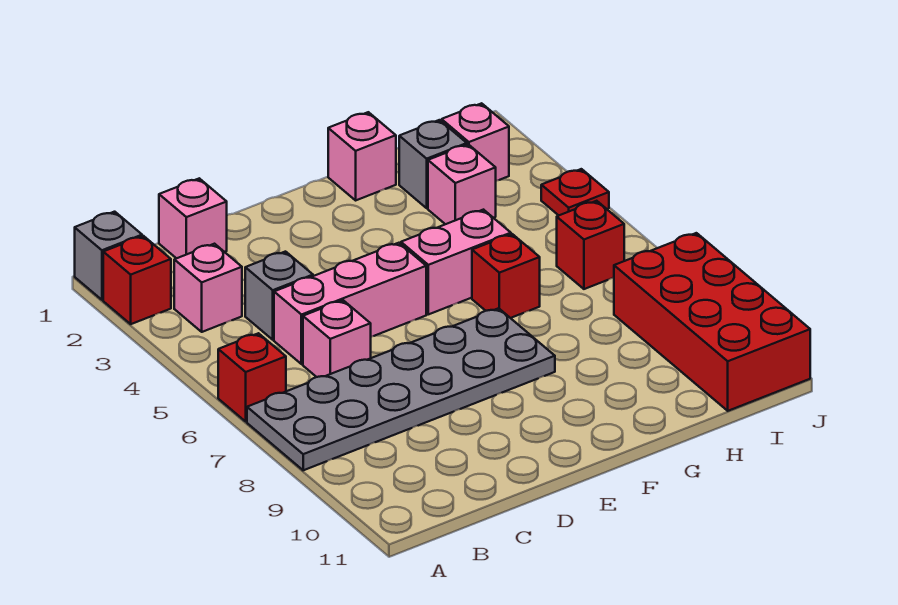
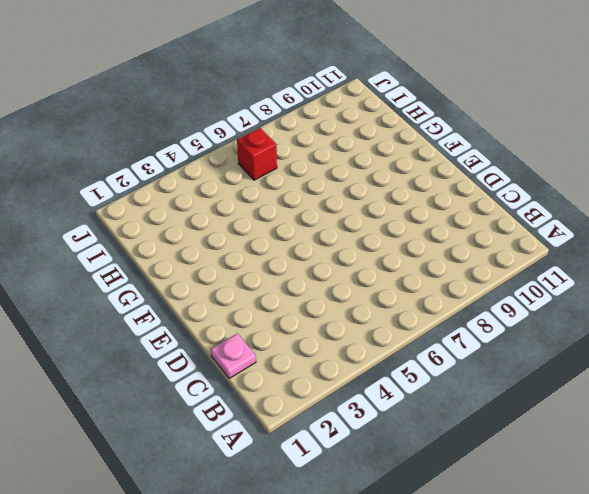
pink plate C1 level 1 -> pink brick C1 level 1
none -> grey brick A1 level 1
none -> red brick A2 level 1
none -> red brick A6 level 1

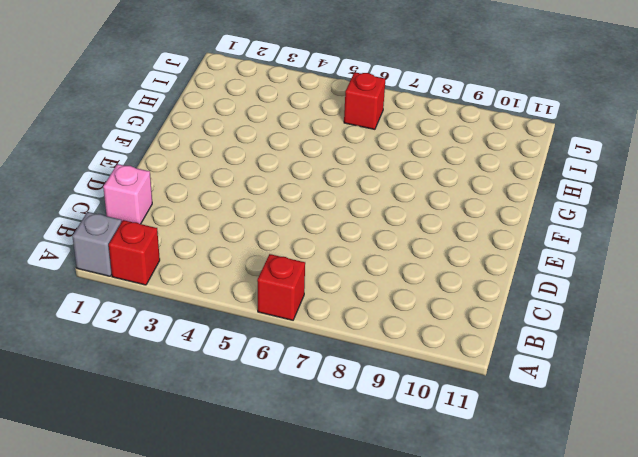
none -> grey plate A7:F8 level 1
none -> pink brick B3 level 1
none -> grey brick C4 level 1

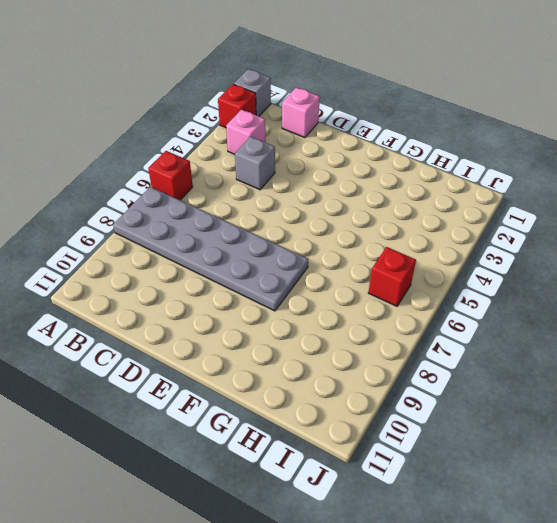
none -> pink brick C5:E5 level 1
none -> pink brick C6 level 1
none -> pink brick F5:G5 level 1

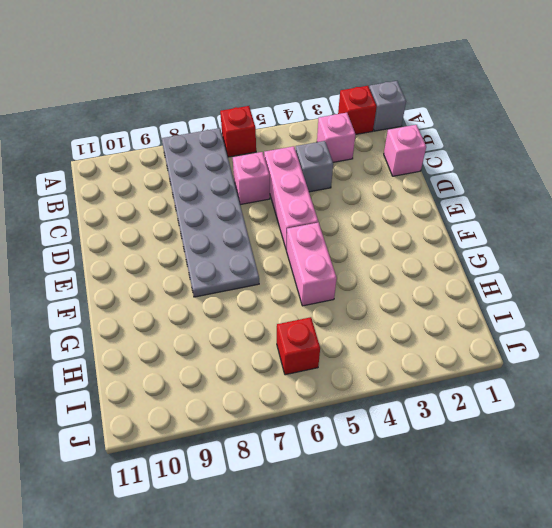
none -> pink brick G1 level 1
none -> red brick G6 level 1
none -> grey brick H2 level 1

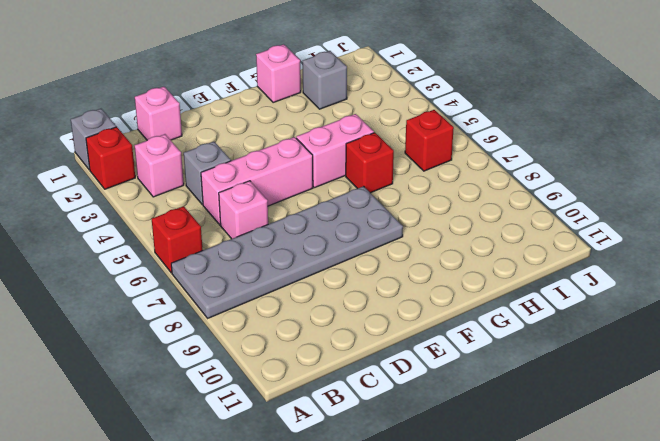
none -> pink brick H3 level 1
none -> pink brick I2 level 1
none -> red brick I8:J11 level 1

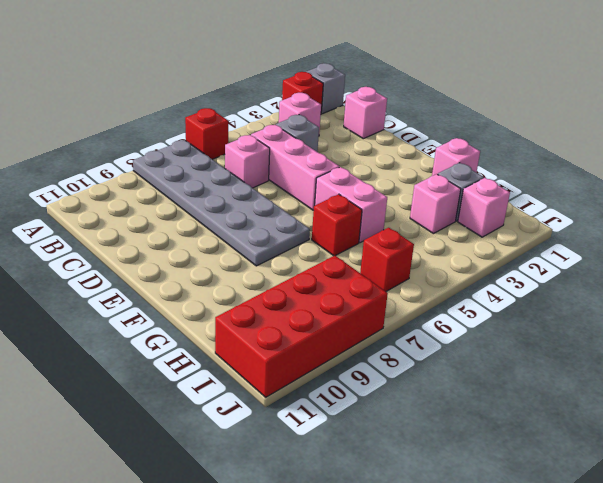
none -> red plate J4 level 1

